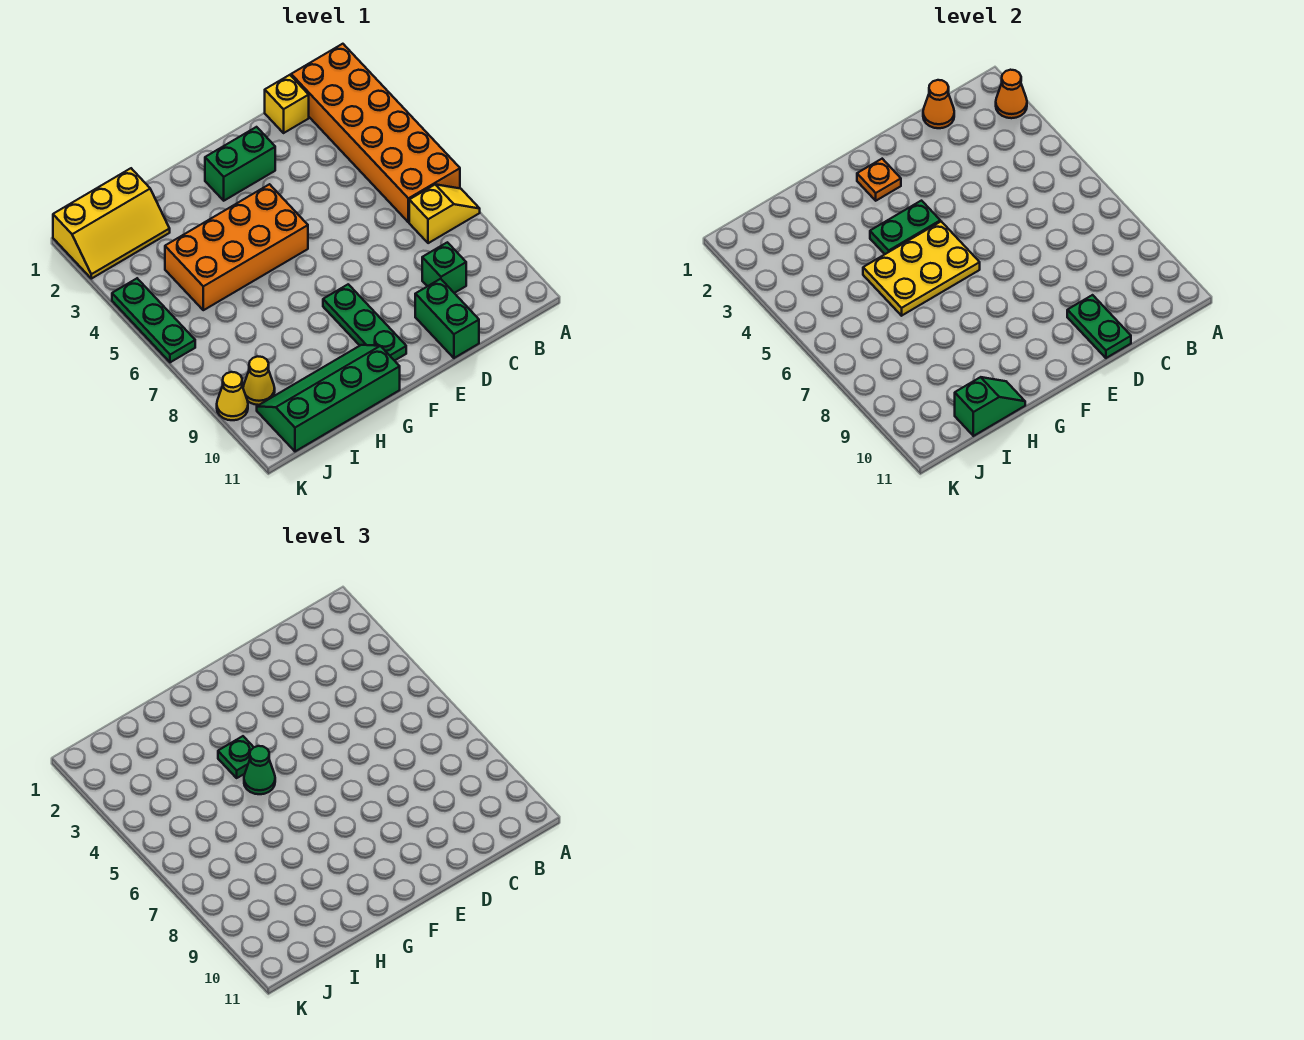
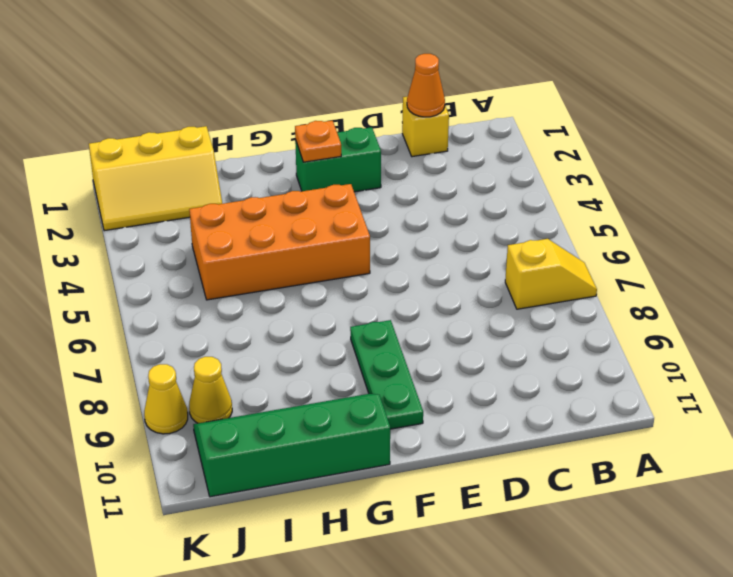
none -> orange brick A1:B6 level 1
none -> green brick C9 level 1
none -> green brick D10:D11 level 1

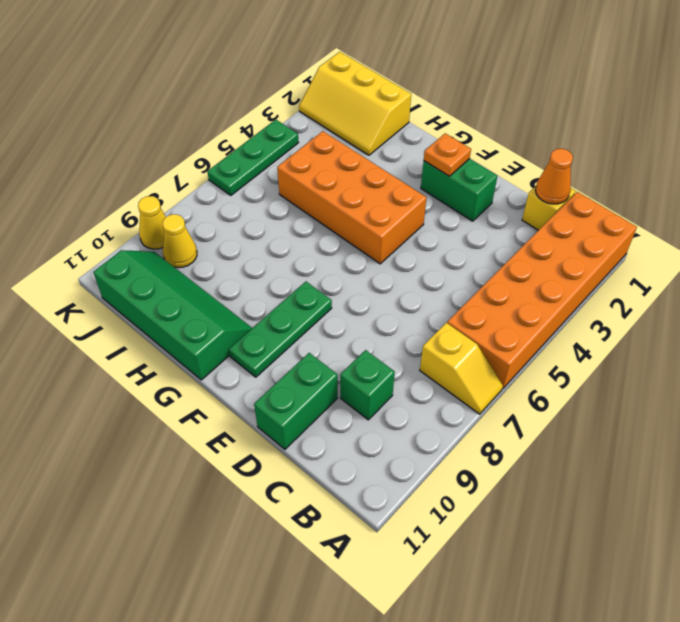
none -> orange cone A2 level 2
none -> green plate D10:D11 level 2
none -> green plate F4:G4 level 2

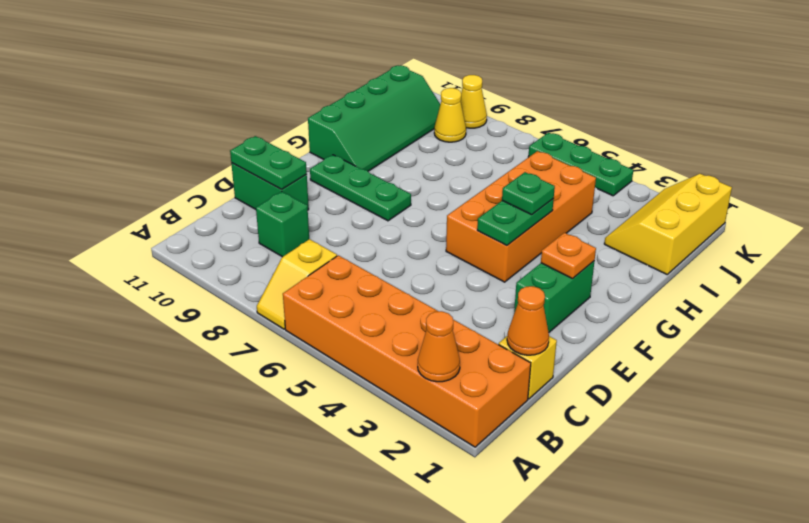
none -> yellow plate F5:H6 level 2
none -> green slope H11:I11 level 2 top I
none -> green cone G5 level 3

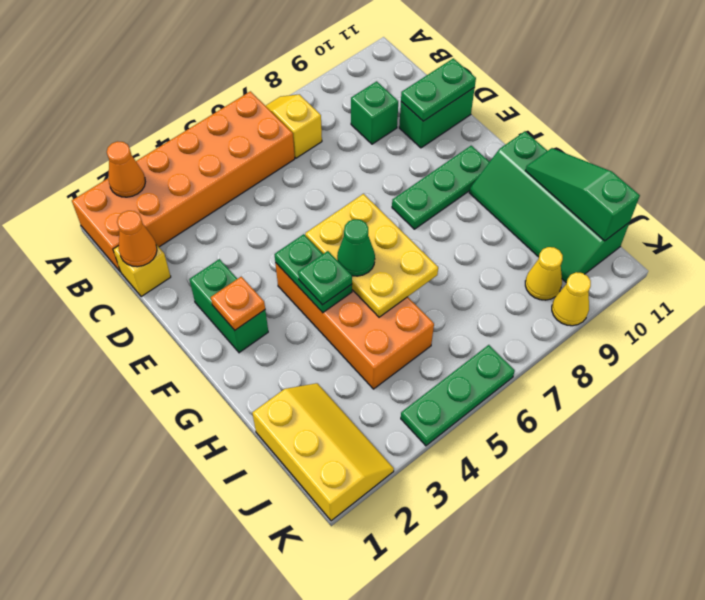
green slope H11:J11 level 2 top J -> green slope H11:I11 level 2 top I

